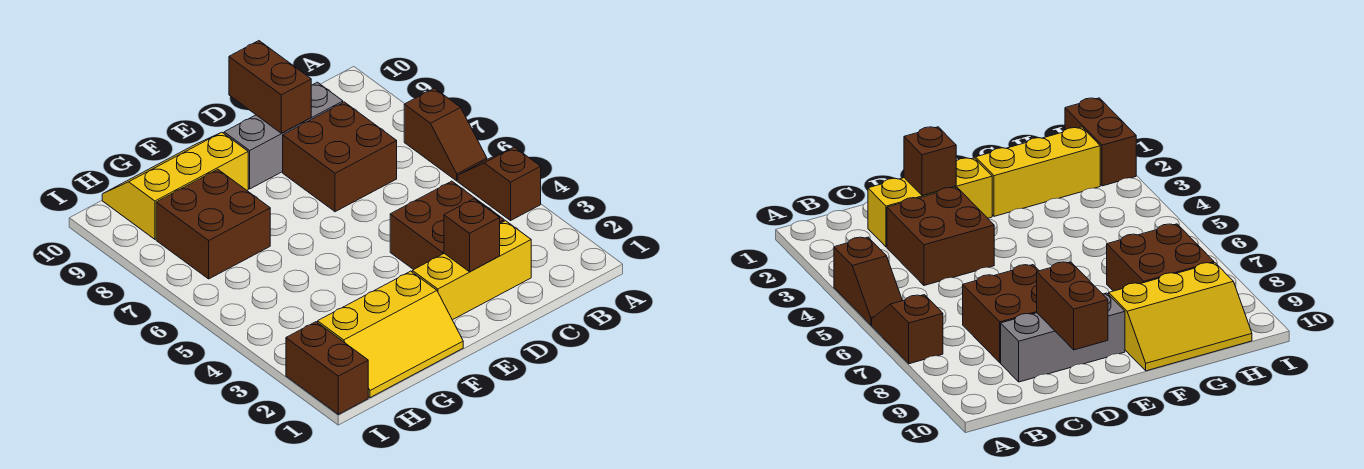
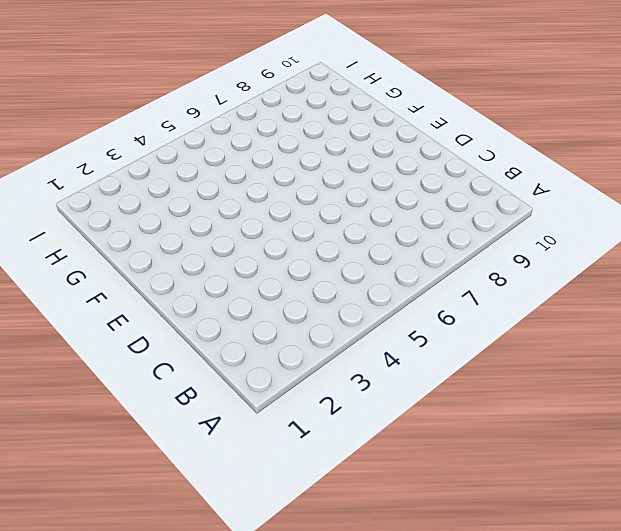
none -> brown slope A4:A5 level 1 top 4
none -> brown slope A6:A7 level 1 top 7
none -> yellow brick C2:E2 level 1

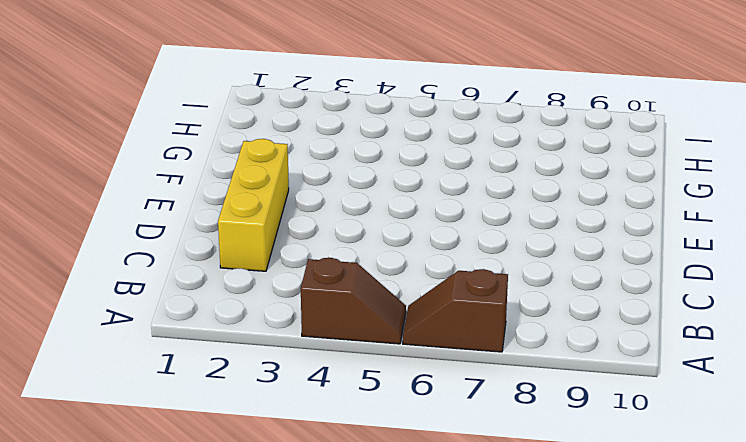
none -> brown brick C3:D4 level 1
none -> brown brick C7:D8 level 1
none -> grey brick C9:E9 level 1

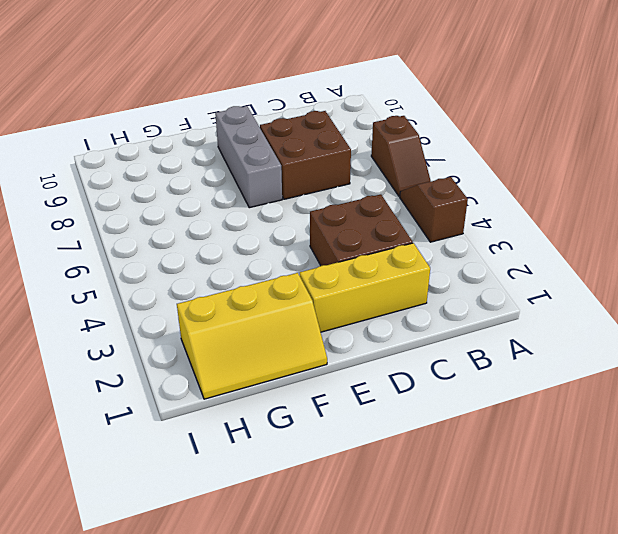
grey brick E7:E9 level 1 -> grey brick C9:E9 level 1
none -> yellow slope F9:H10 level 1 top 9
none -> brown brick G7:H8 level 1
none -> brown brick I1:I2 level 1

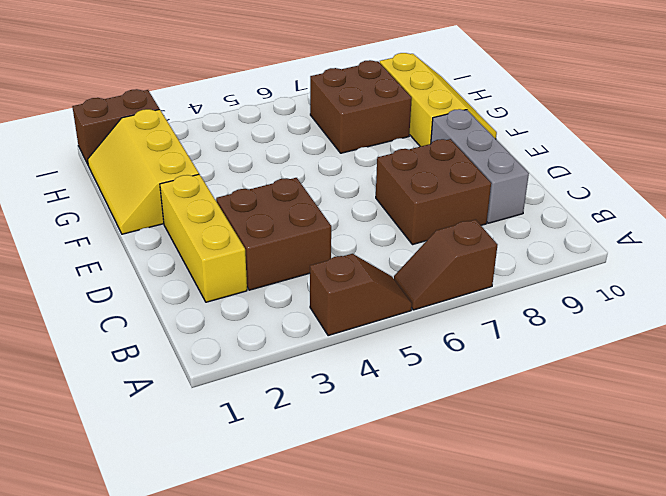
none -> brown brick D2 level 2
none -> brown brick D9:D10 level 2

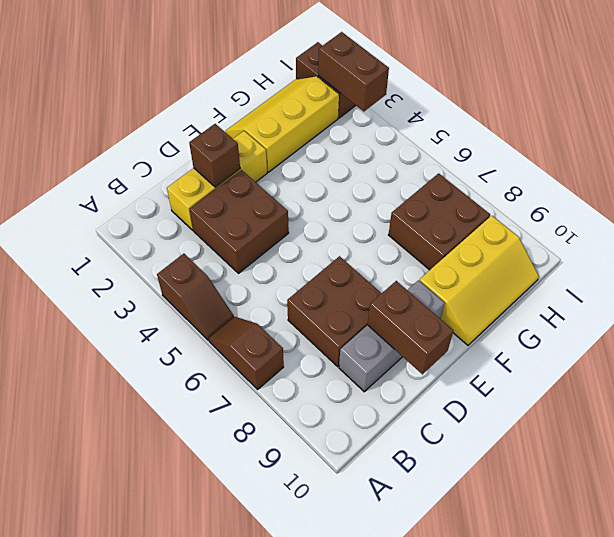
brown brick I2:I3 level 2 -> none

